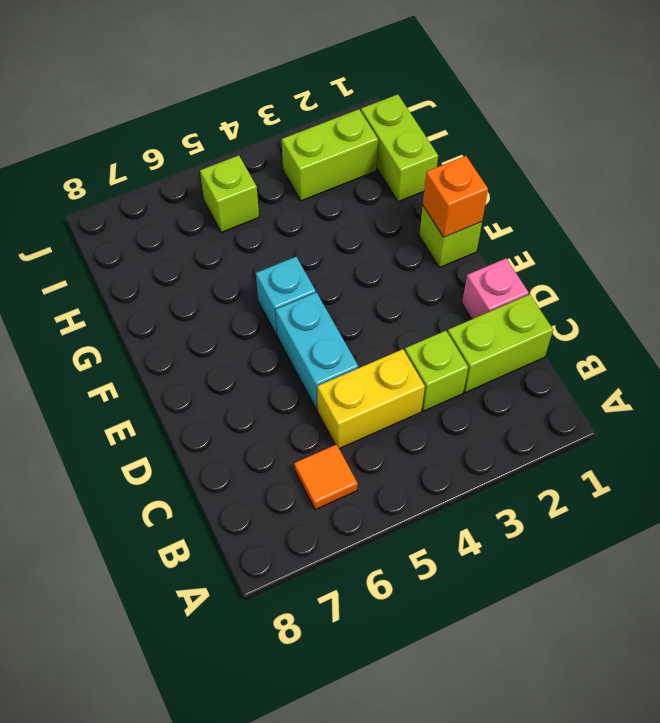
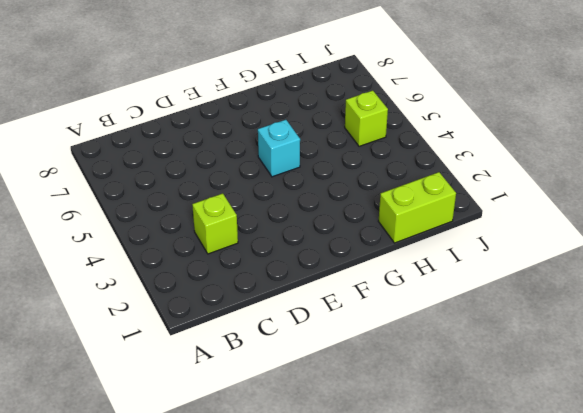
none -> orange tile B6 level 1
none -> lime brick C1:C2 level 1
none -> yellow brick C4:C5 level 1

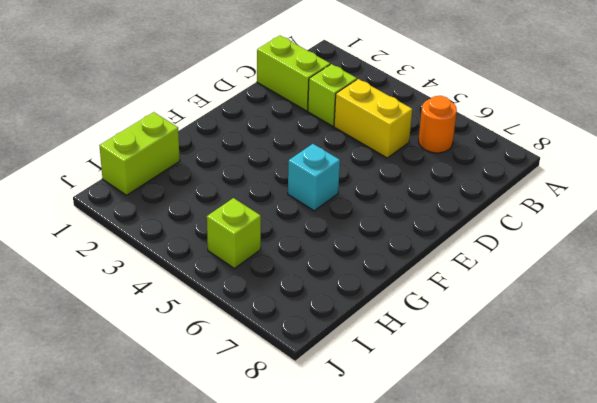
orange round brick B6 level 1 -> orange tile B6 level 1
none -> pink brick D1 level 1
none -> cyan brick D5:E5 level 1
none -> lime brick F1 level 1

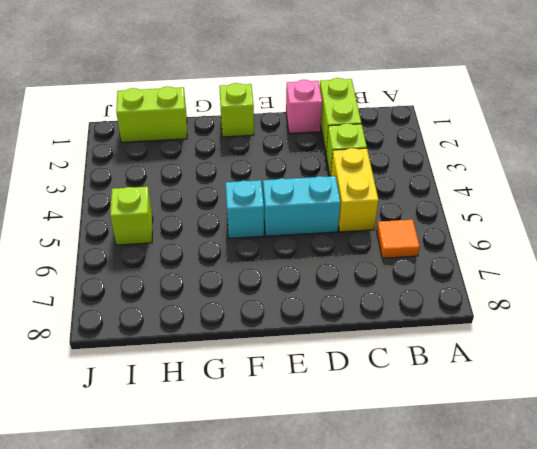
none -> lime brick I2:I3 level 1
none -> orange brick F1 level 2

